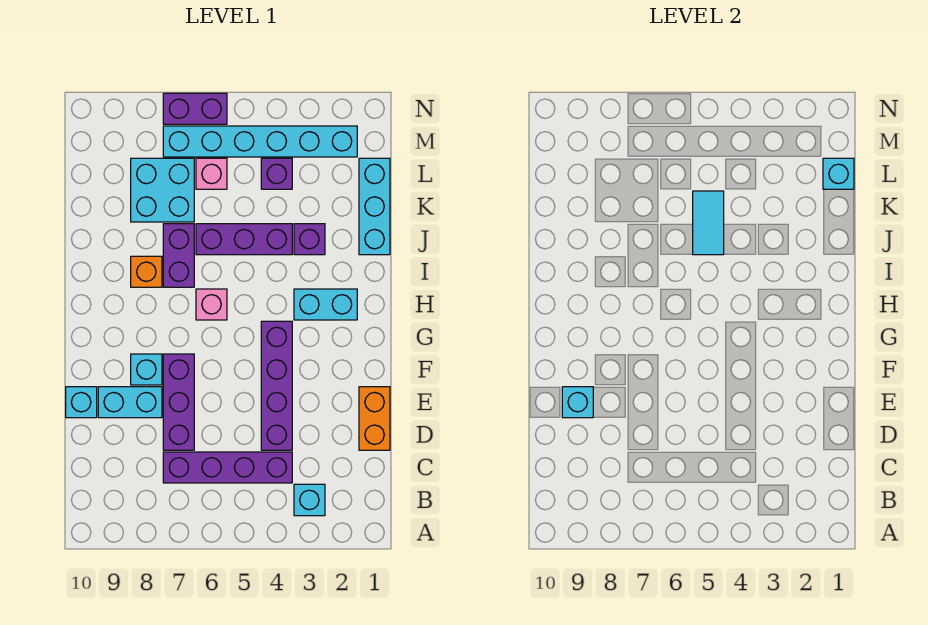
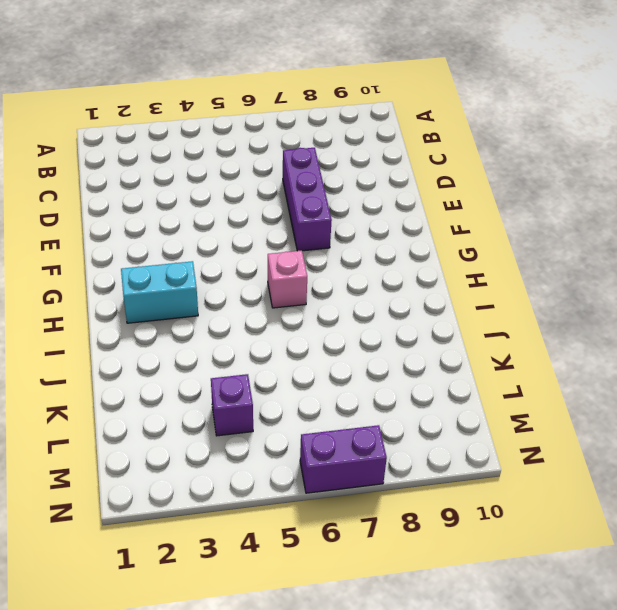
none -> cyan brick B3 level 1
none -> purple brick C4:C7 level 1
none -> orange brick D1:E1 level 1

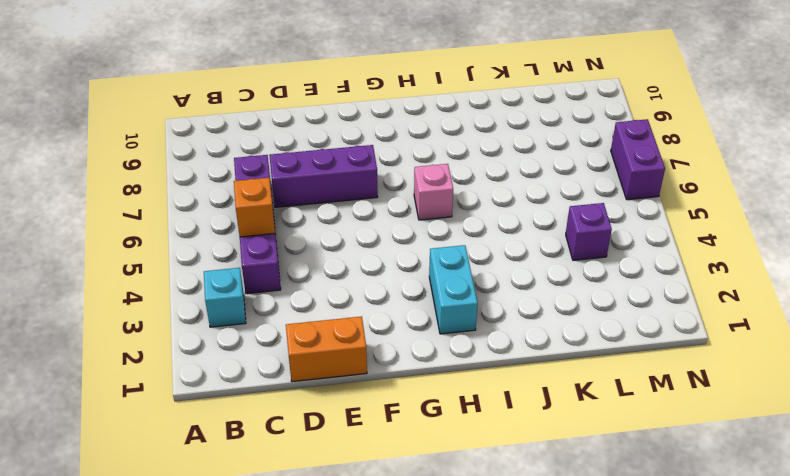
orange brick C5 level 2 -> orange brick I8 level 1
none -> purple brick D4:G4 level 1
none -> cyan brick E8:E9 level 1
none -> cyan brick E10 level 1

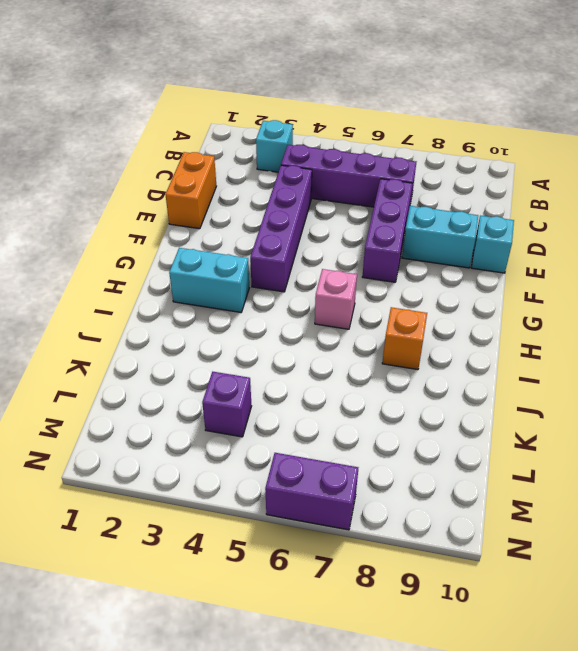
none -> cyan brick F8 level 1
none -> purple brick I7:J7 level 1
none -> cyan brick J1:L1 level 1

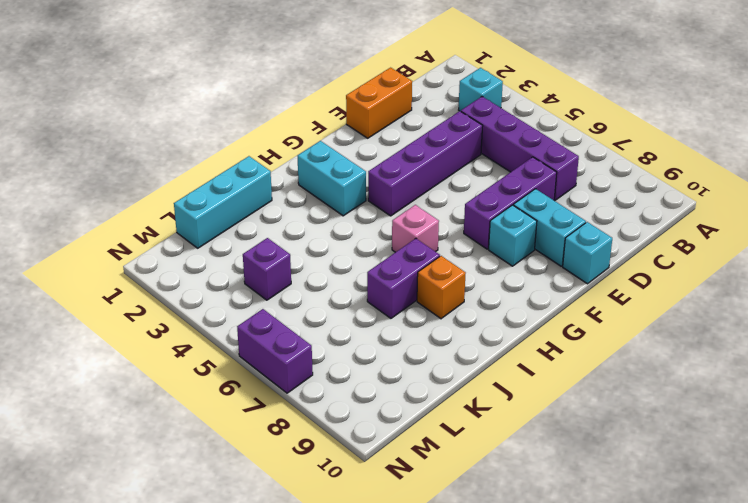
none -> purple brick J3 level 1
none -> purple brick J4:J6 level 1
none -> cyan brick K7:L8 level 1

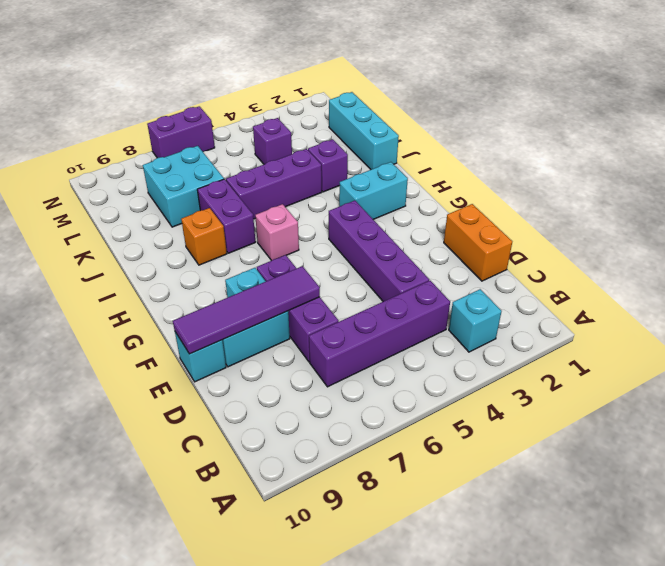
purple tile E7:E10 level 2 -> cyan brick E9 level 2
none -> pink brick L6 level 1
none -> cyan brick M2:M7 level 1
none -> cyan tile J5:K5 level 2

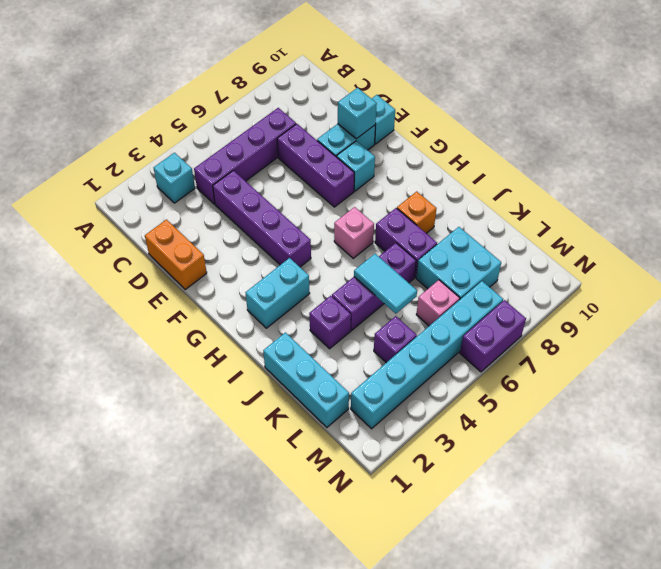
none -> cyan brick L1 level 2

